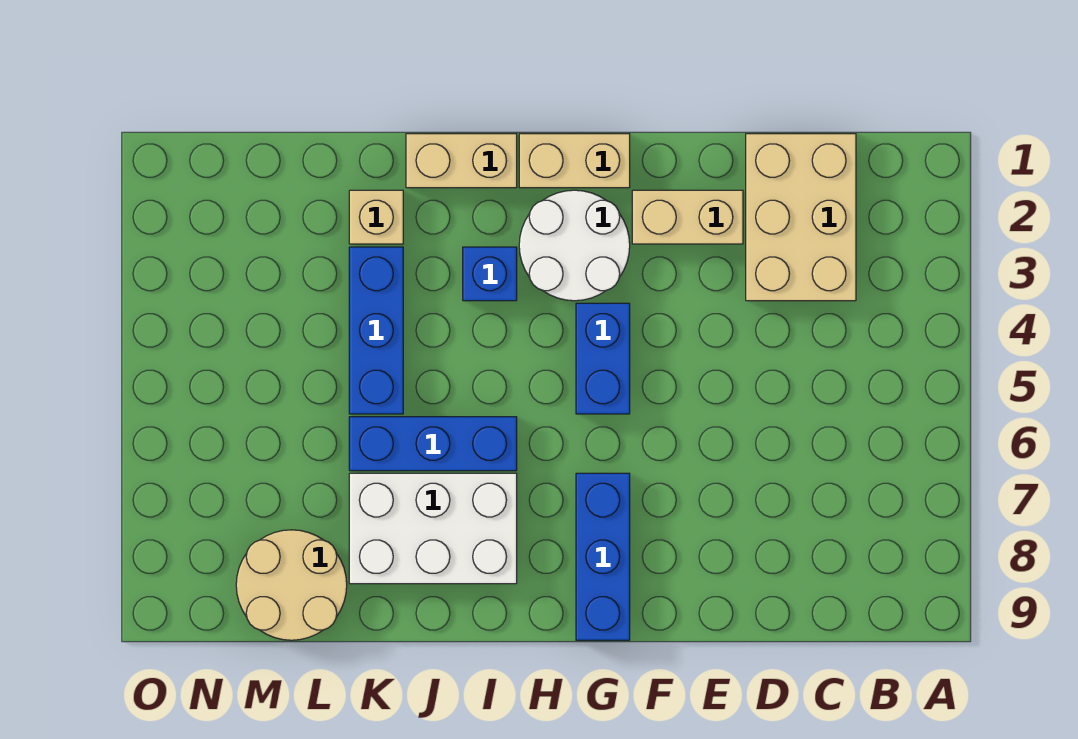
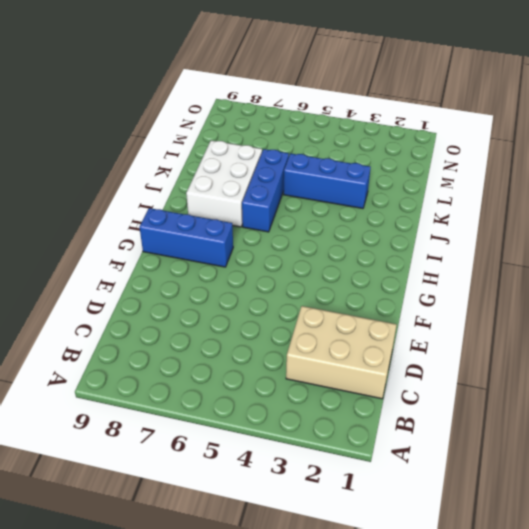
none -> tan brick E2:F2 level 1
none -> tan brick G1:H1 level 1
none -> white round brick G2:H3 level 1

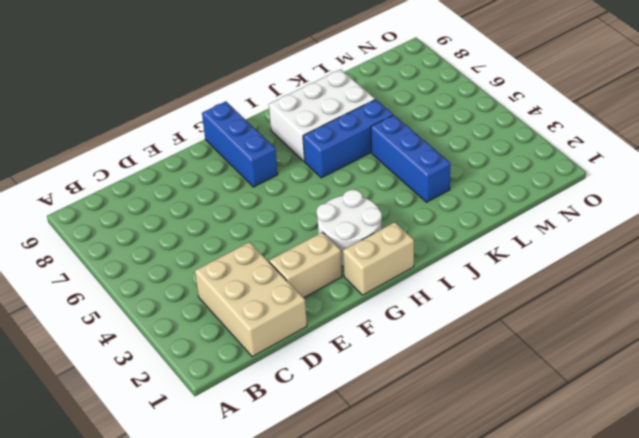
none -> blue brick G4:G5 level 1
none -> tan brick I1:J1 level 1
none -> blue brick I3 level 1

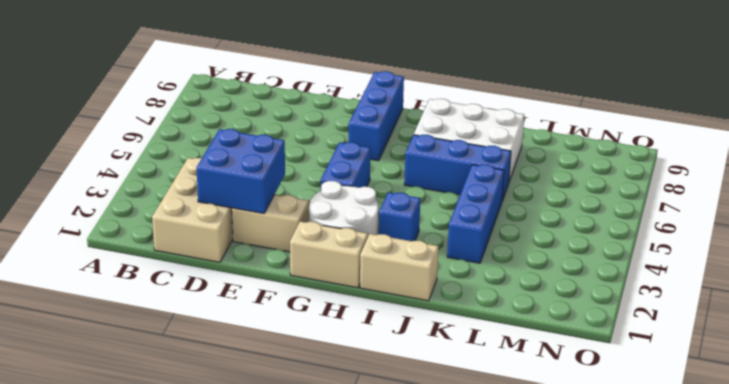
blue brick D2:E3 level 2 -> none
none -> tan brick K2 level 1
none -> tan round brick L8:M9 level 1

